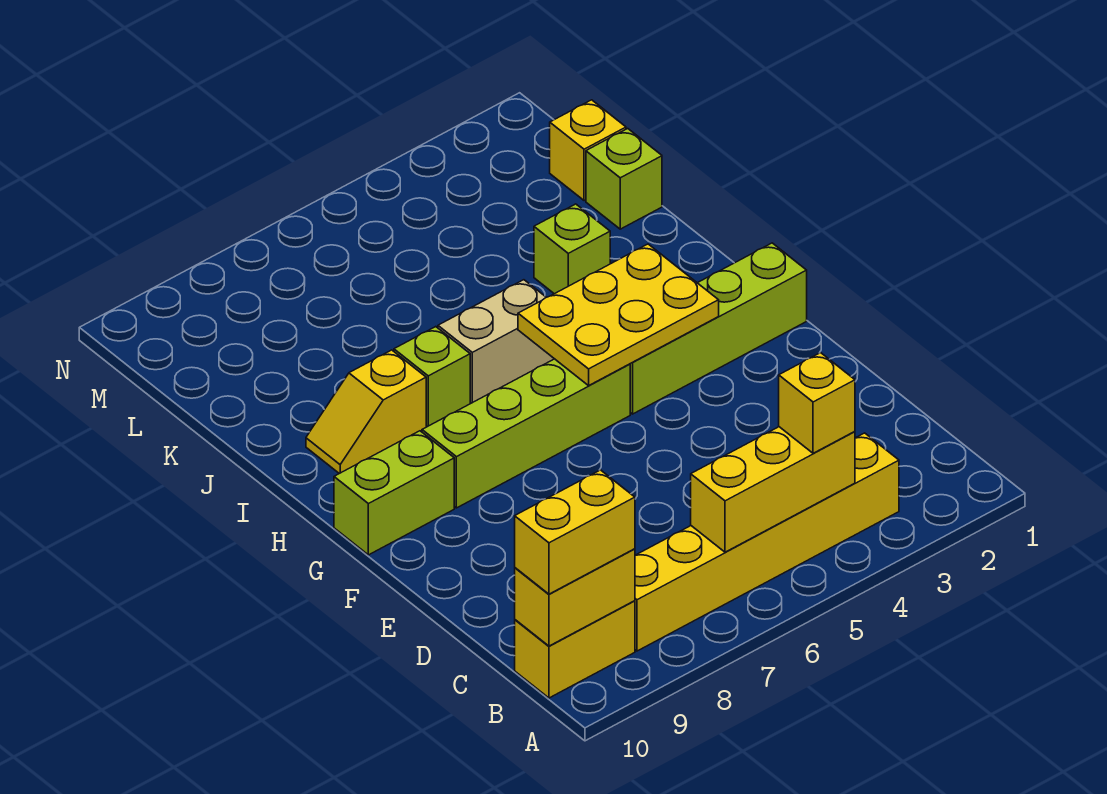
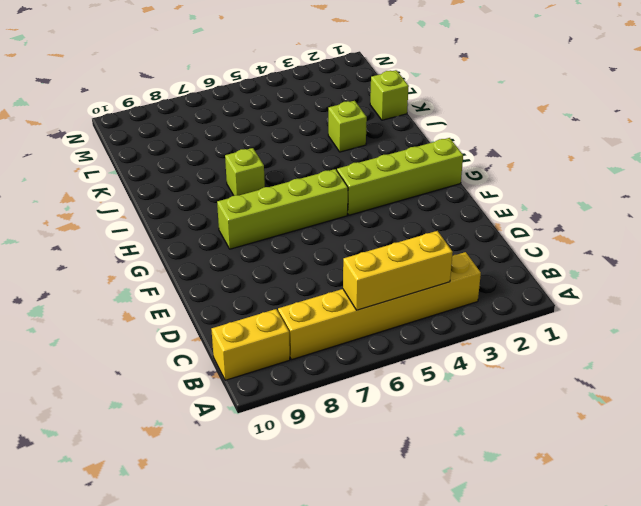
none -> lime brick G9:G10 level 1
none -> tan brick I5:I6 level 1
none -> yellow slope I8:I9 level 1 top 8

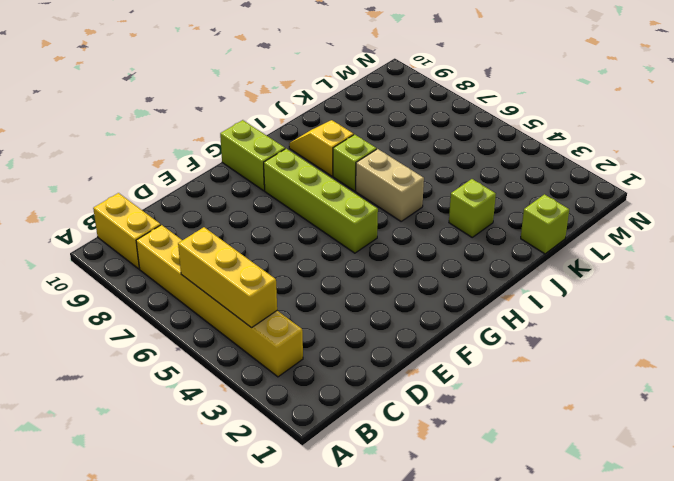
none -> lime brick G1:G4 level 1
none -> yellow brick L1 level 1
none -> yellow brick B9:B10 level 2

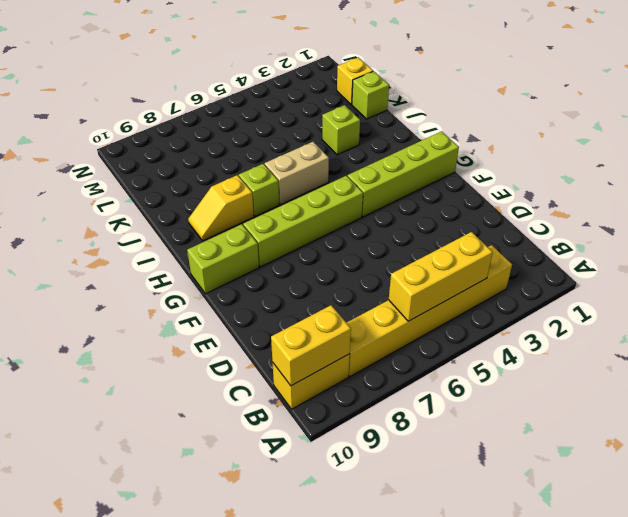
none -> yellow plate G3:H5 level 2
none -> yellow brick B4 level 3
none -> yellow brick B9:B10 level 3

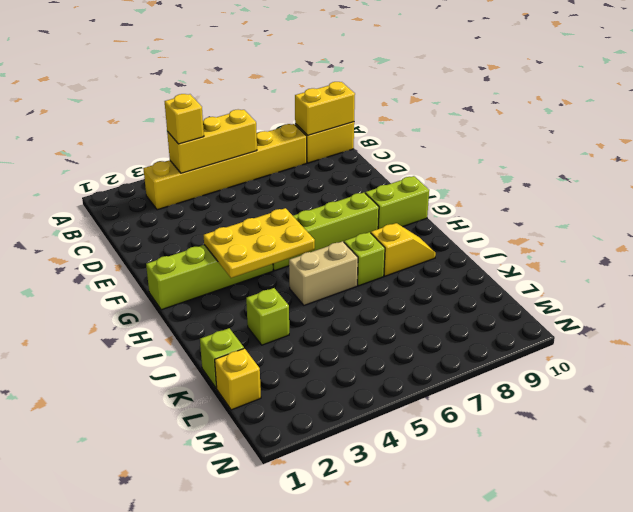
none -> yellow brick B9:B10 level 3

